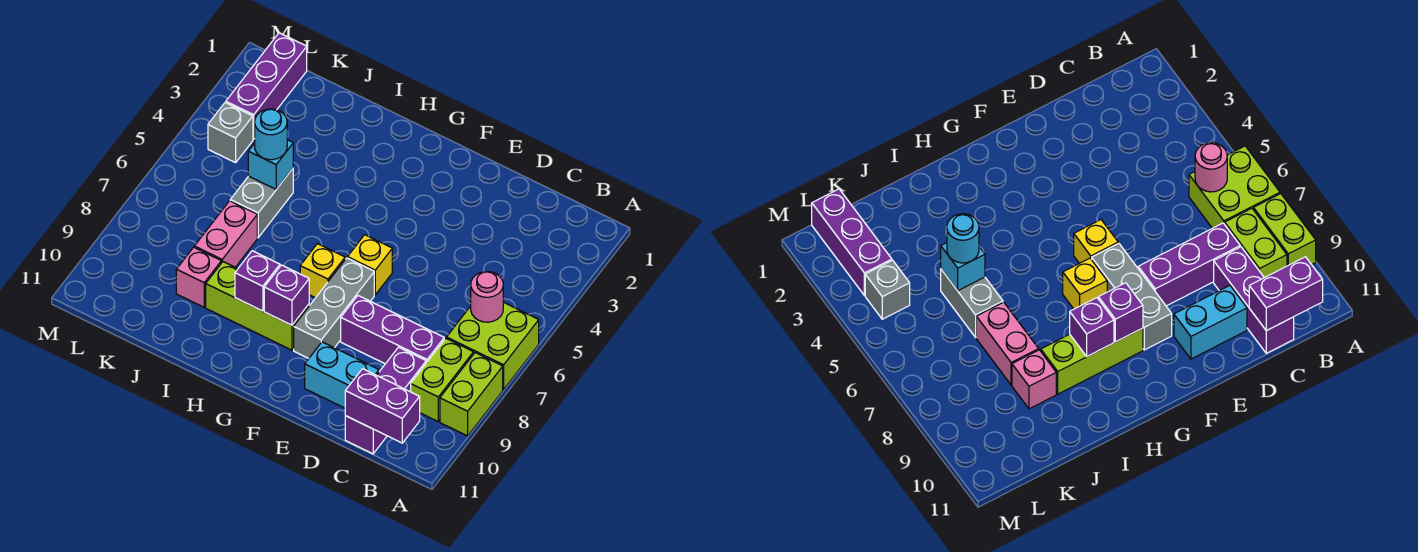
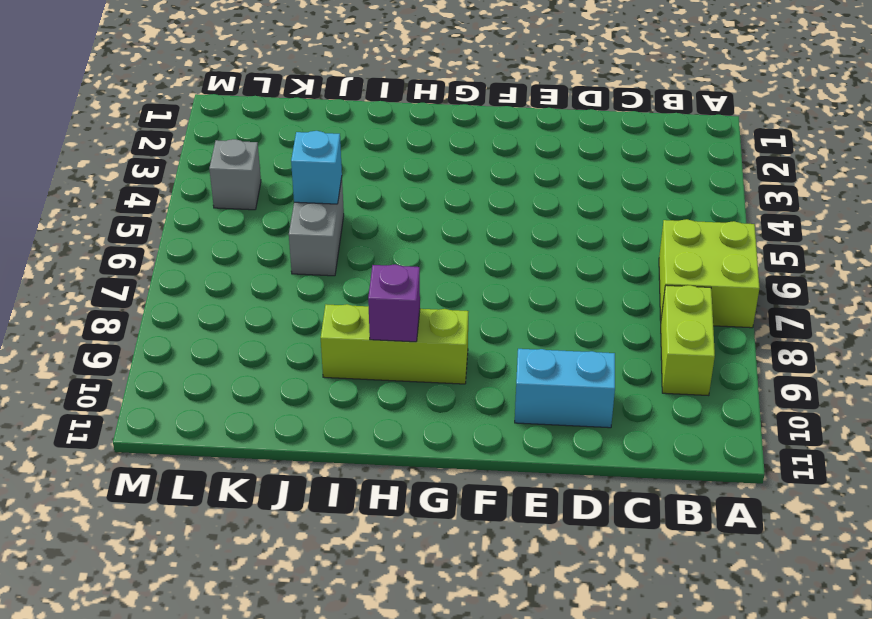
none -> lime brick A8:A9 level 1
none -> purple brick C8:E8 level 1
none -> purple brick C9:C11 level 1

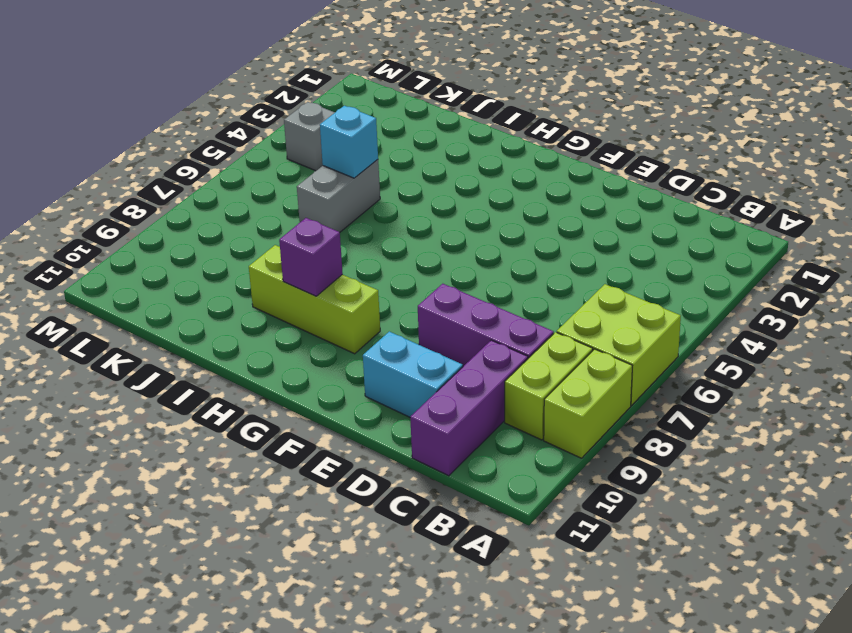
none -> yellow brick F6 level 1
none -> grey brick F7:F9 level 1
none -> yellow brick G7 level 1

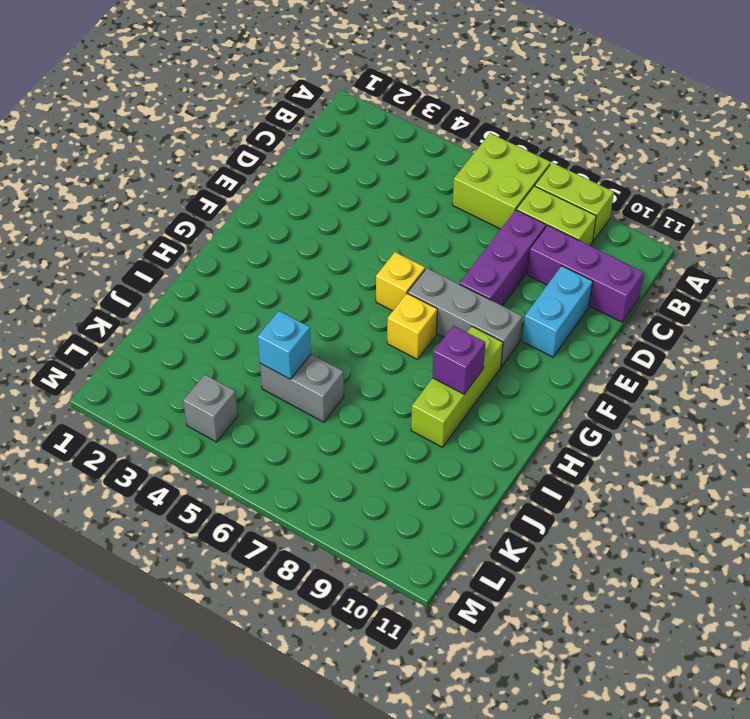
none -> pink brick J7:J8 level 1
none -> pink brick J9 level 1
none -> purple brick L1:L3 level 1

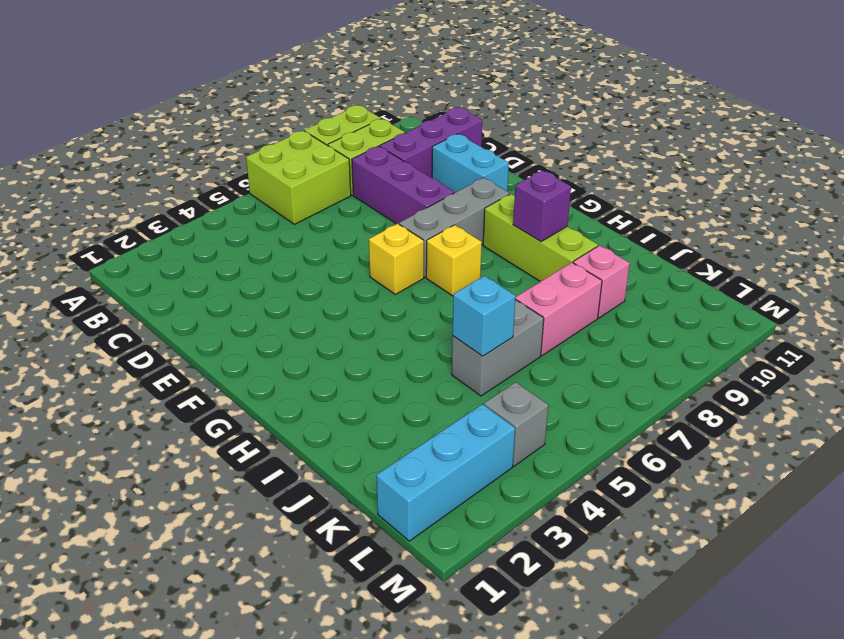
cyan brick L1:L3 level 1 -> purple brick L1:L3 level 1
none -> pink round brick B6 level 2
none -> purple brick B11:C11 level 2
none -> purple brick G9 level 2

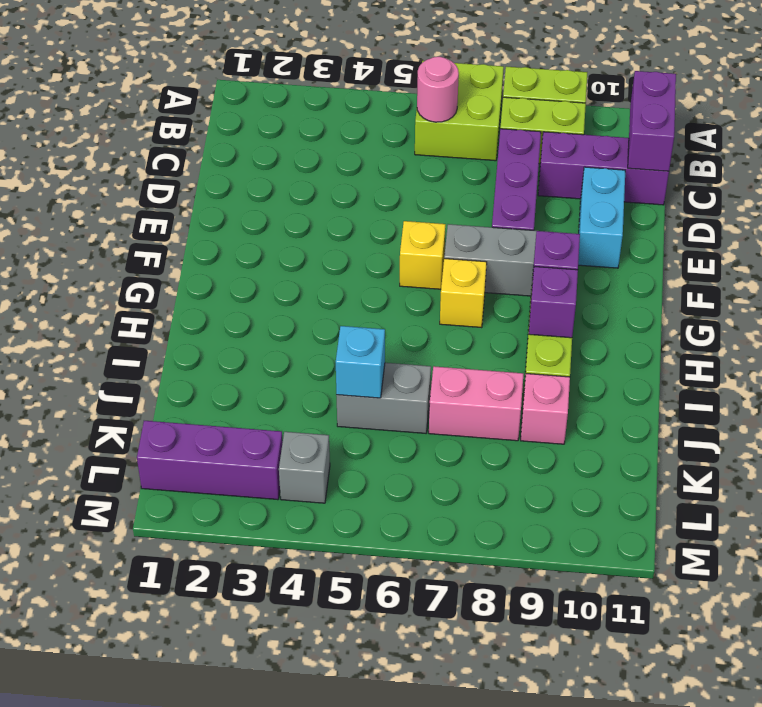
none -> cyan round brick J5 level 3

